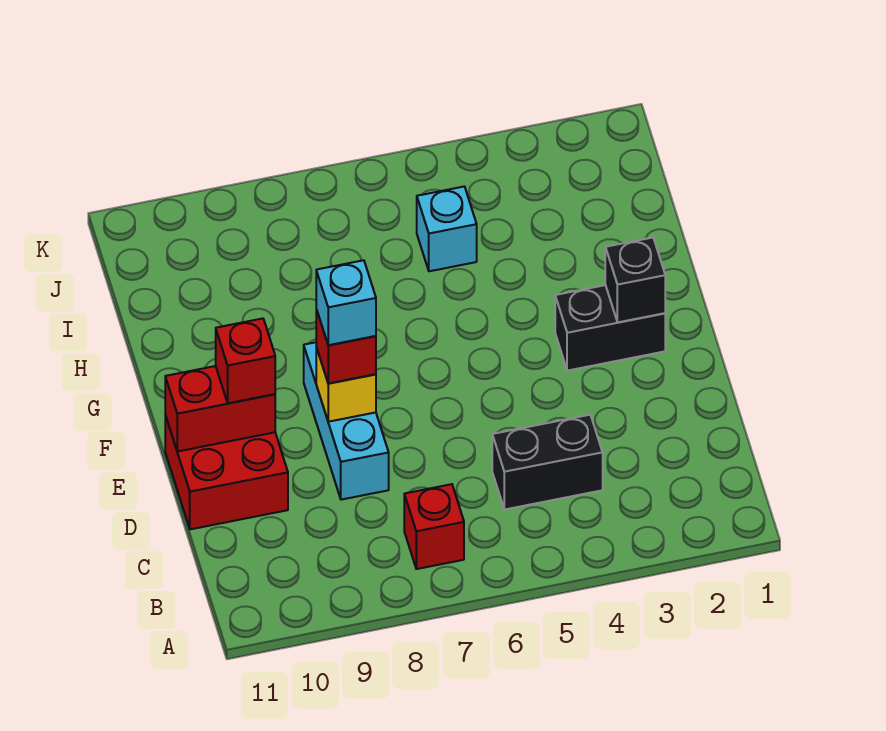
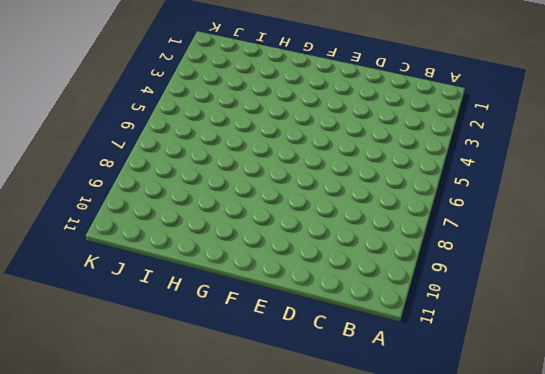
none -> red brick B7 level 1
none -> black brick C4:C5 level 1
none -> cyan brick D8:F8 level 1

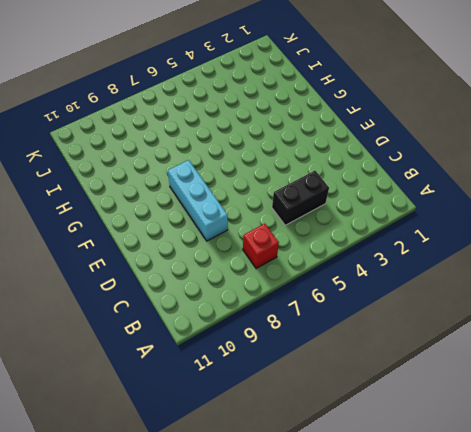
none -> red brick D10:E11 level 1
none -> black brick F2:F3 level 1
none -> cyan brick I5 level 1

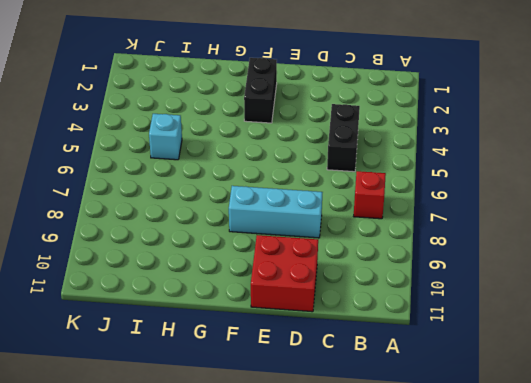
none -> yellow brick E8 level 2
none -> red brick E10:E11 level 2
none -> black brick F2 level 2

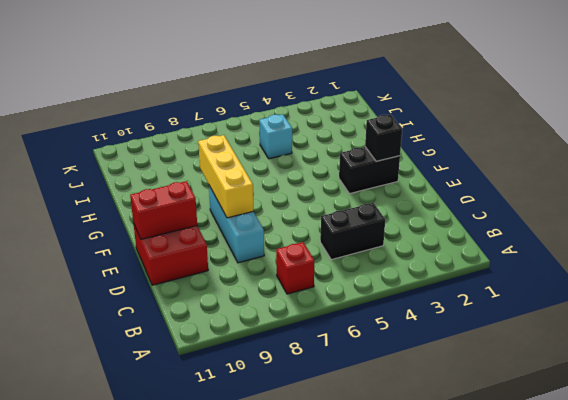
yellow brick E8:G8 level 2 -> yellow brick E8 level 2
none -> red brick E8 level 3
none -> red brick E10 level 3
none -> cyan brick E8 level 4

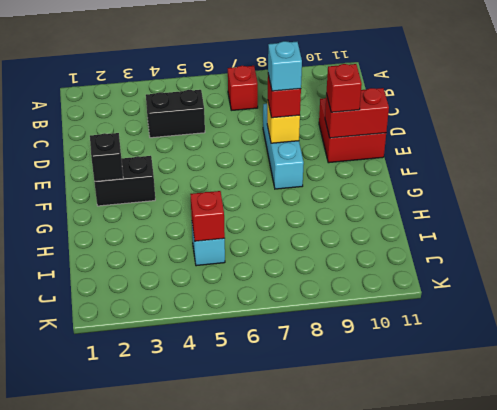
red brick I5 level 2 -> none

